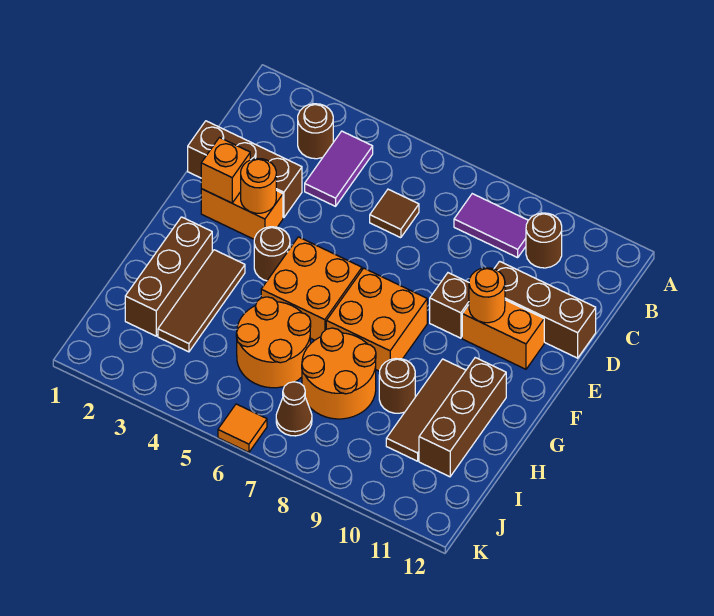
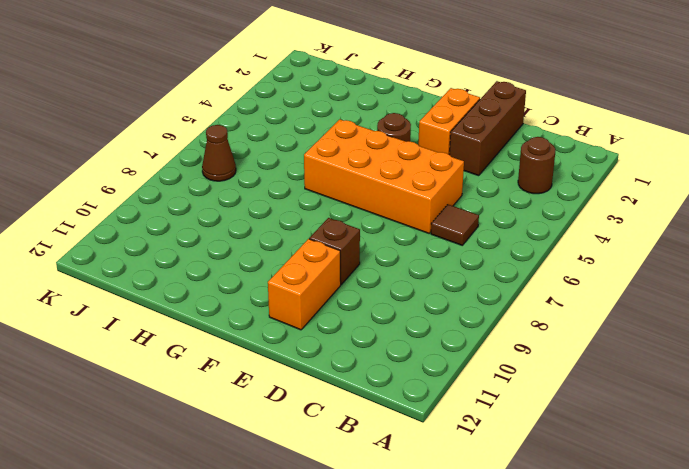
orange brick D5:G6 level 1 -> orange brick F5:G6 level 1
none -> purple tile B4:C4 level 1
none -> purple tile B8:B9 level 1
none -> brown round brick B10 level 1

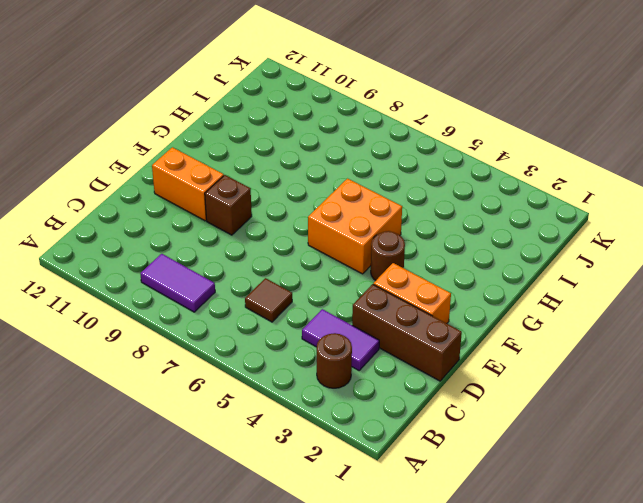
purple tile C3:C4 level 1 -> purple tile B4:C4 level 1
none -> brown round brick B10 level 1
none -> brown brick D10:D12 level 1
none -> orange brick F7:G8 level 1

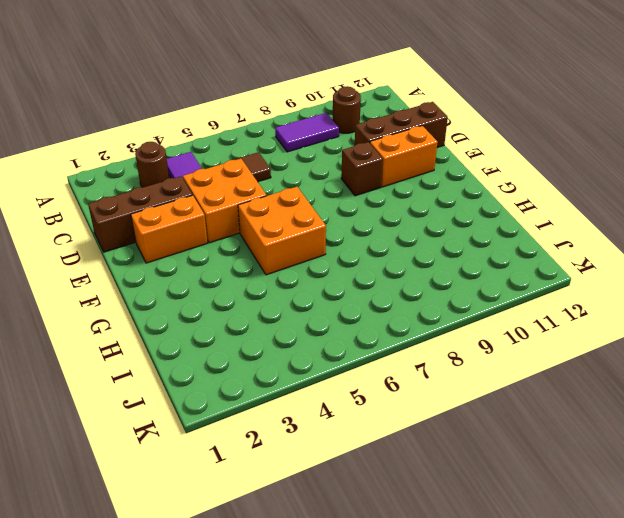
orange brick D4:E5 level 1 -> orange brick F7:G8 level 1
none -> brown round brick F4 level 1
none -> brown brick G2:I2 level 1
none -> brown tile G3:I3 level 1

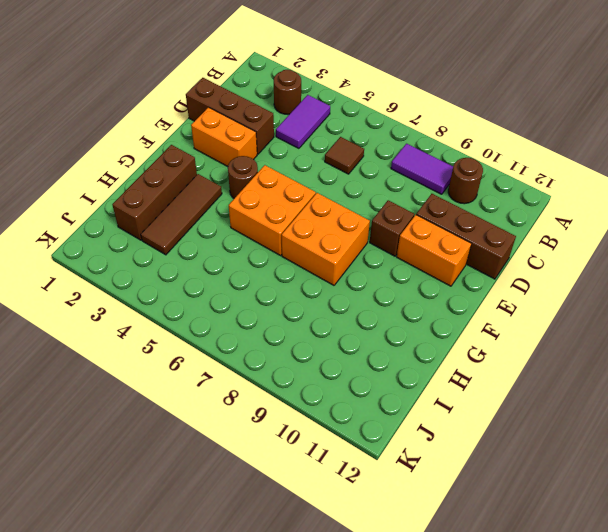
none -> brown tile G10:I10 level 1
none -> brown brick G11:I11 level 1
none -> orange round brick H5:I6 level 1

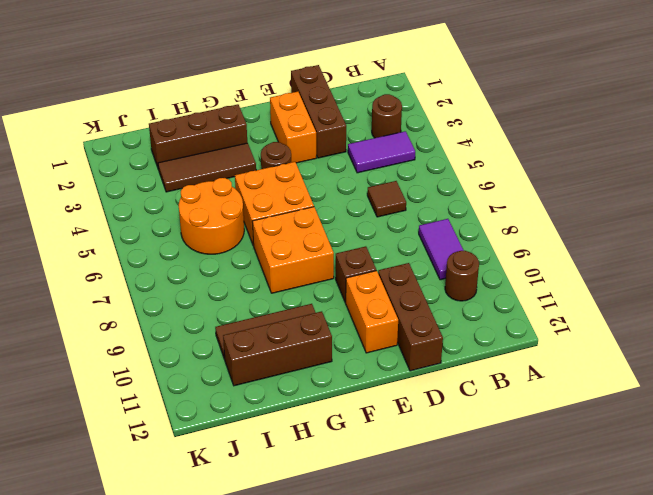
none -> orange round brick H7:I8 level 1
none -> brown round brick H9 level 1
none -> brown cone J7 level 1

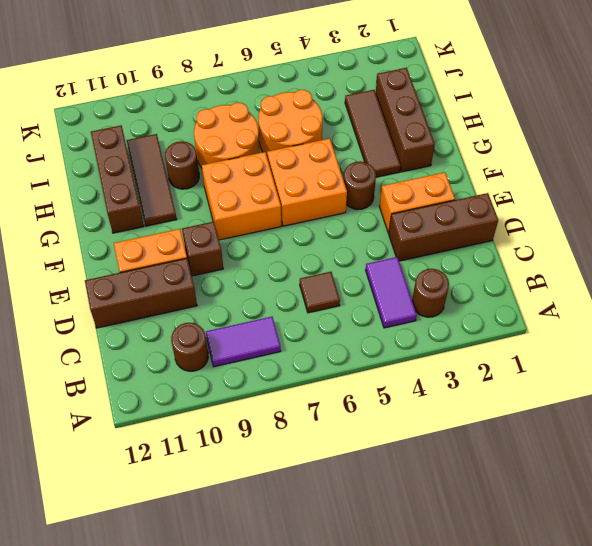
none -> brown cone J7 level 1
none -> orange tile K6 level 1
none -> orange brick E2 level 2

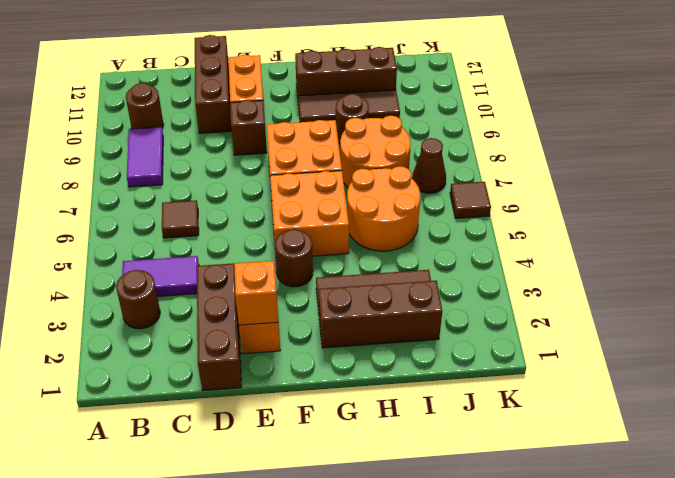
brown tile K6 level 1 -> orange tile K6 level 1
none -> orange round brick E3 level 2
none -> orange round brick E10 level 2

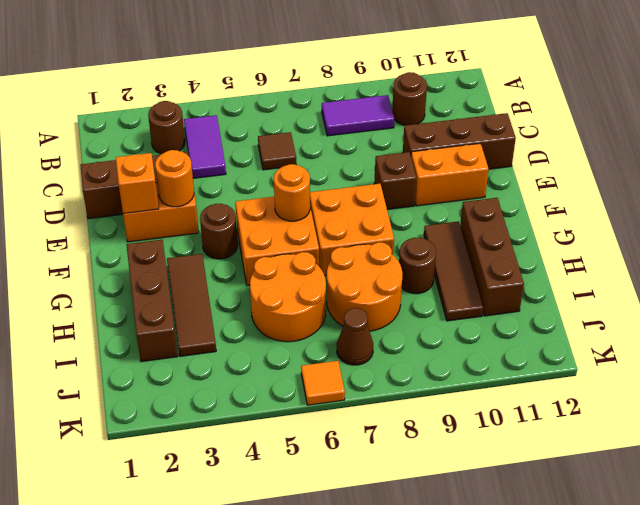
orange round brick F6 level 2 -> orange round brick E10 level 2

